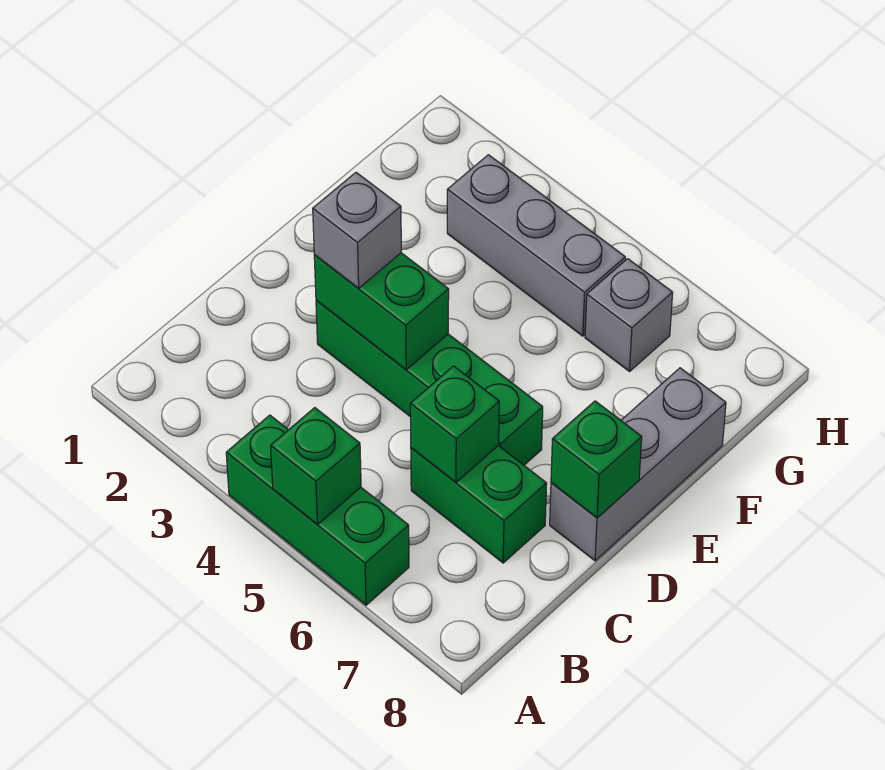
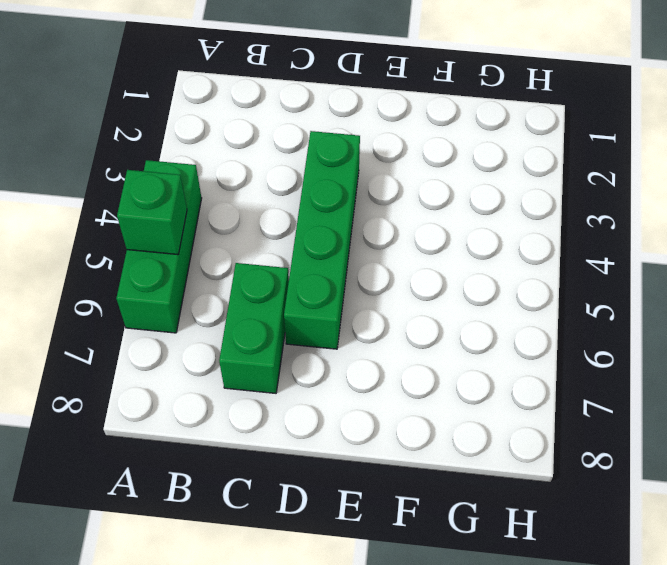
none -> grey brick D8:F8 level 1
none -> grey brick G3:G5 level 1

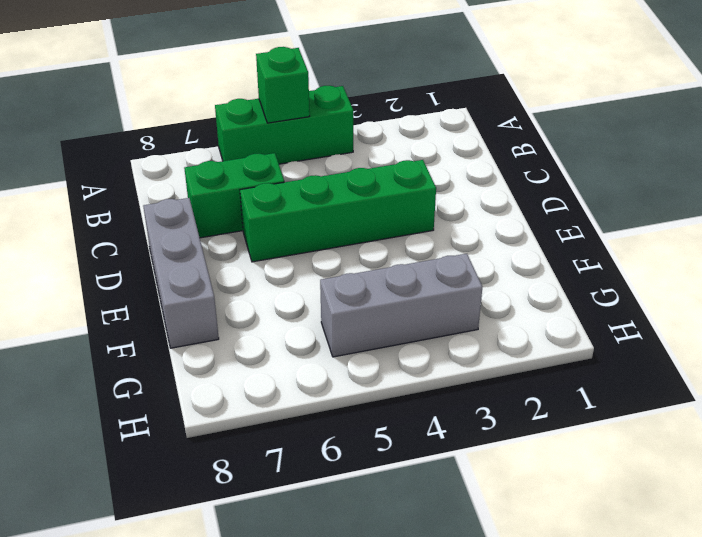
none -> grey brick G6 level 1
none -> green brick C6 level 2

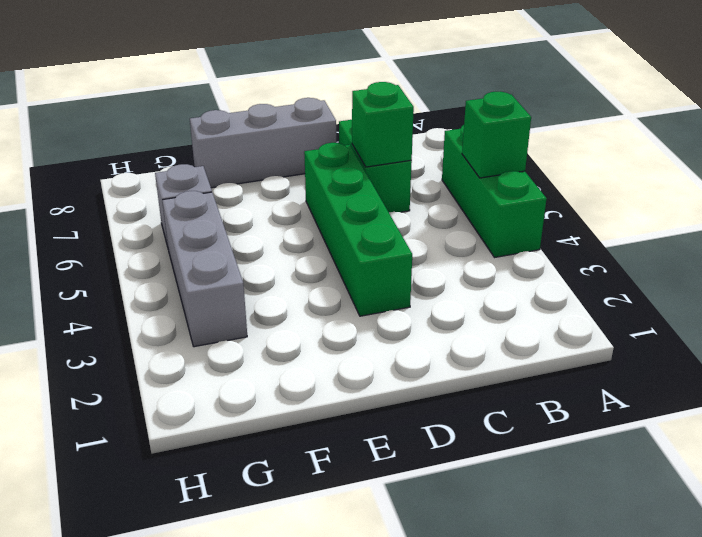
none -> green brick D3:D4 level 2
none -> green brick D8 level 2

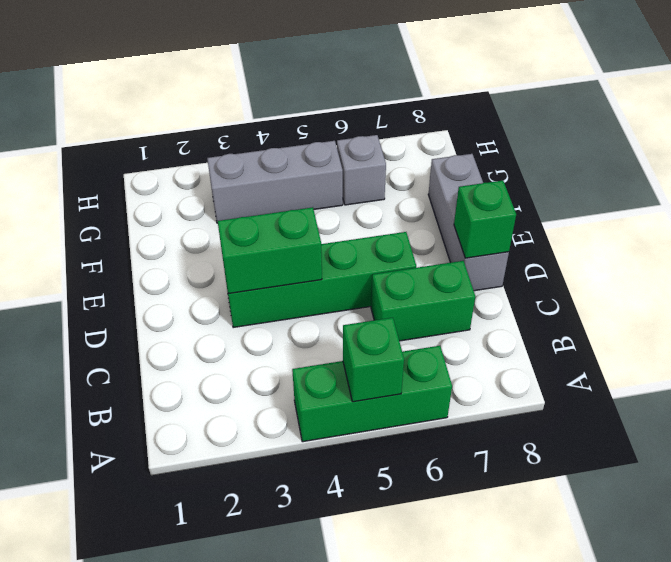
none -> green brick C6 level 2
none -> grey brick D3 level 3

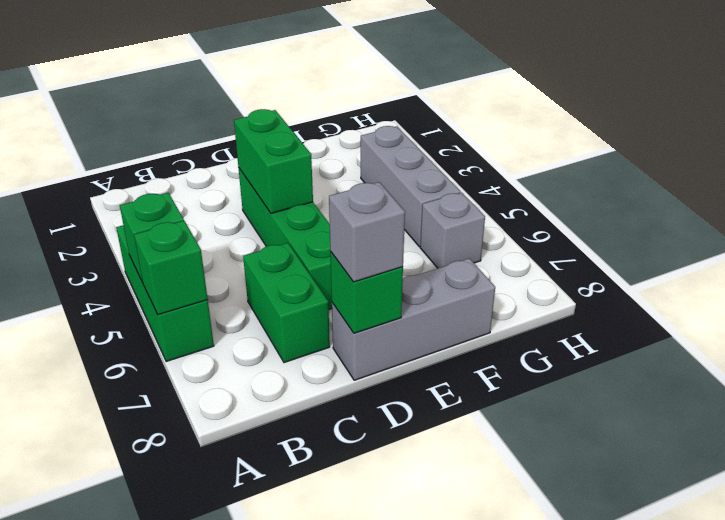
green brick A6 level 2 -> green brick C6 level 2
grey brick D8 level 3 -> grey brick D3 level 3

